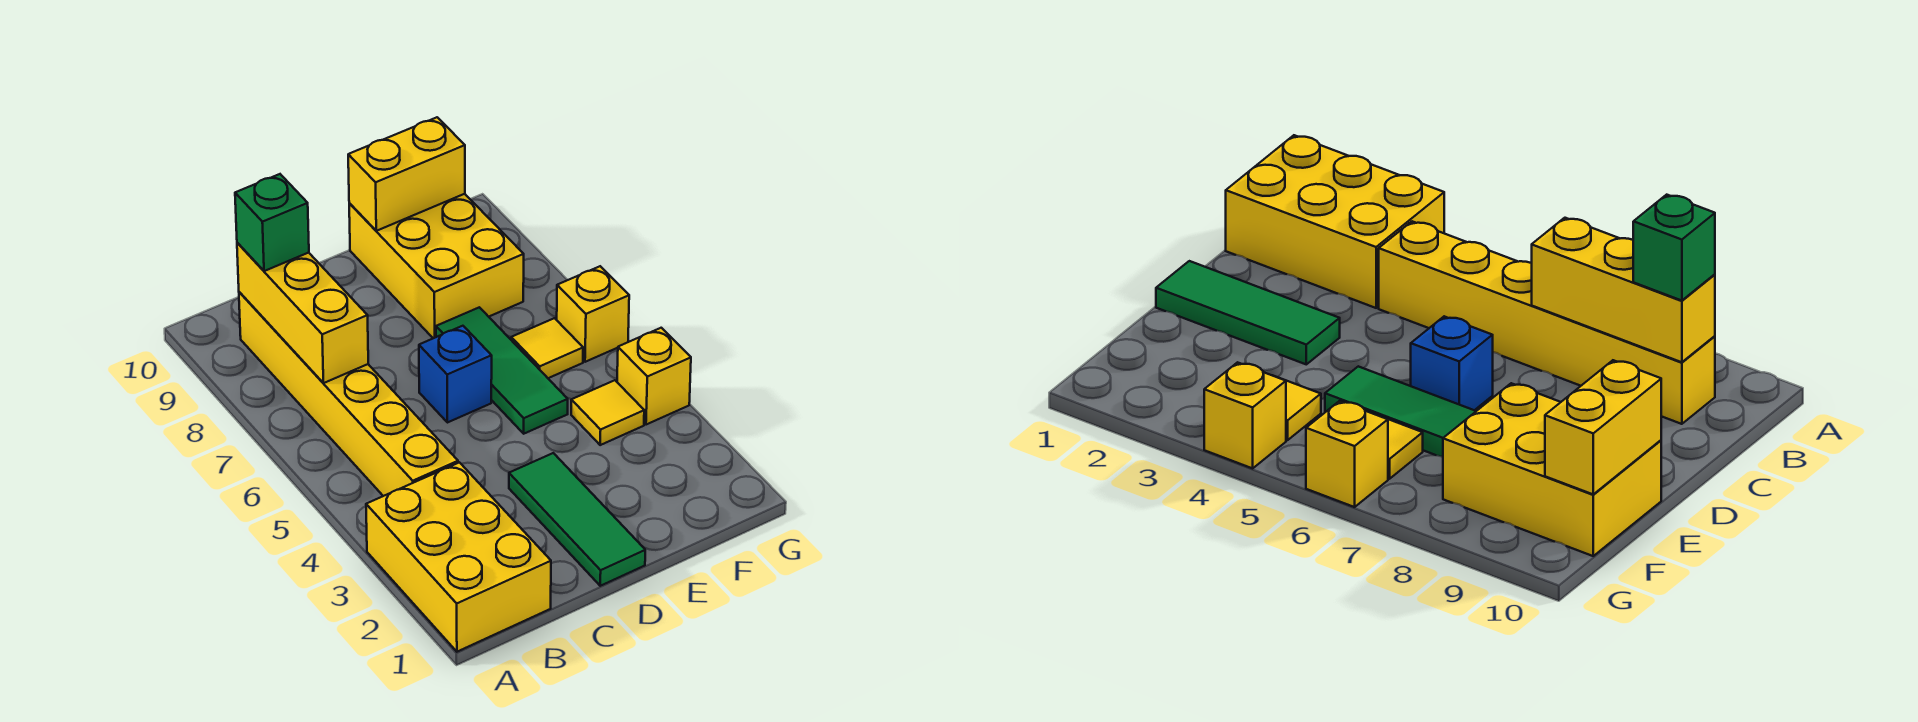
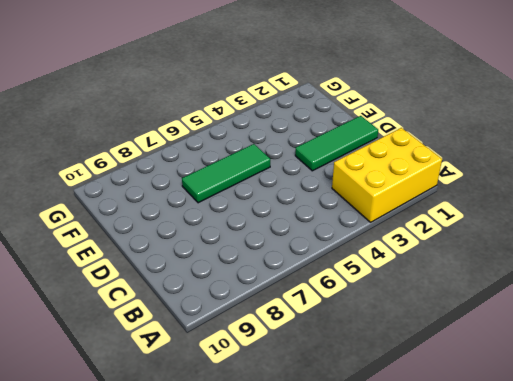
none -> yellow brick B4:B9 level 1
none -> blue brick D6 level 1
none -> yellow brick E8:F10 level 1

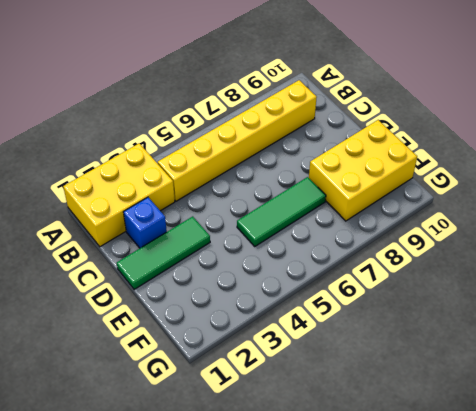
blue brick C2 level 1 -> blue brick D6 level 1
none -> yellow tile F4 level 1
none -> yellow tile F6 level 1
none -> yellow brick G4 level 1

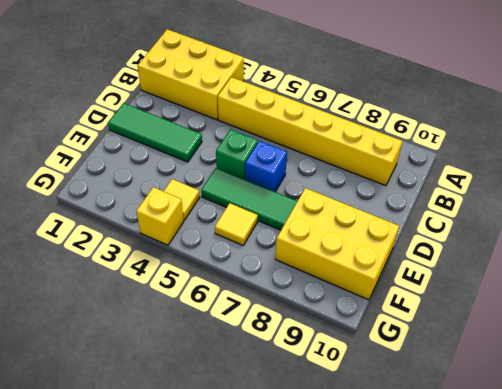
green brick D5 level 1 -> green brick B9 level 3
none -> yellow brick G6 level 1
none -> yellow brick B7:B9 level 2
none -> yellow brick E10:F10 level 2

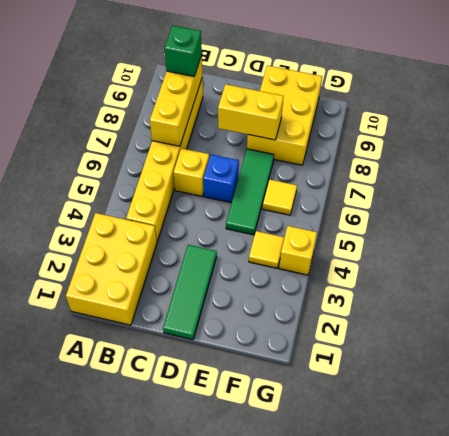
yellow brick C6 level 1 -> yellow brick G6 level 1
yellow brick D8:E8 level 2 -> yellow brick E10:F10 level 2

